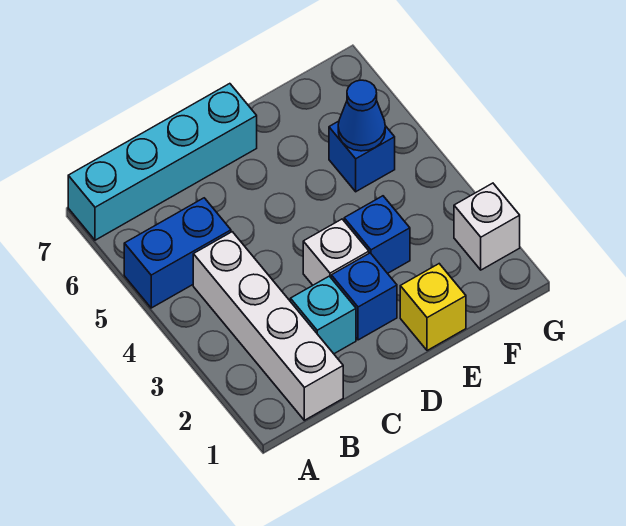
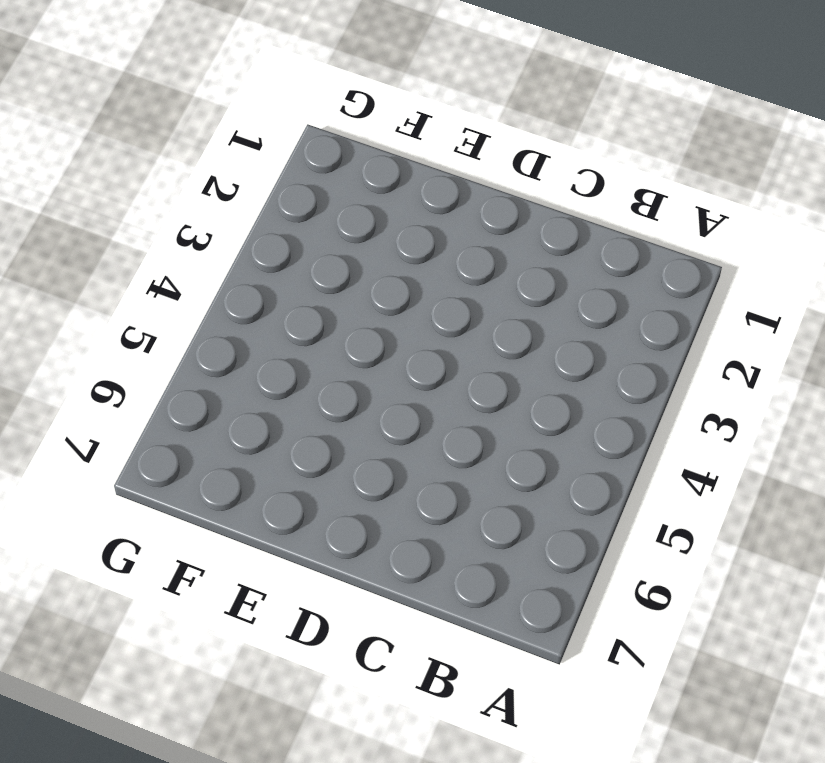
none -> blue brick A5:B5 level 1
none -> cyan brick A7:D7 level 1

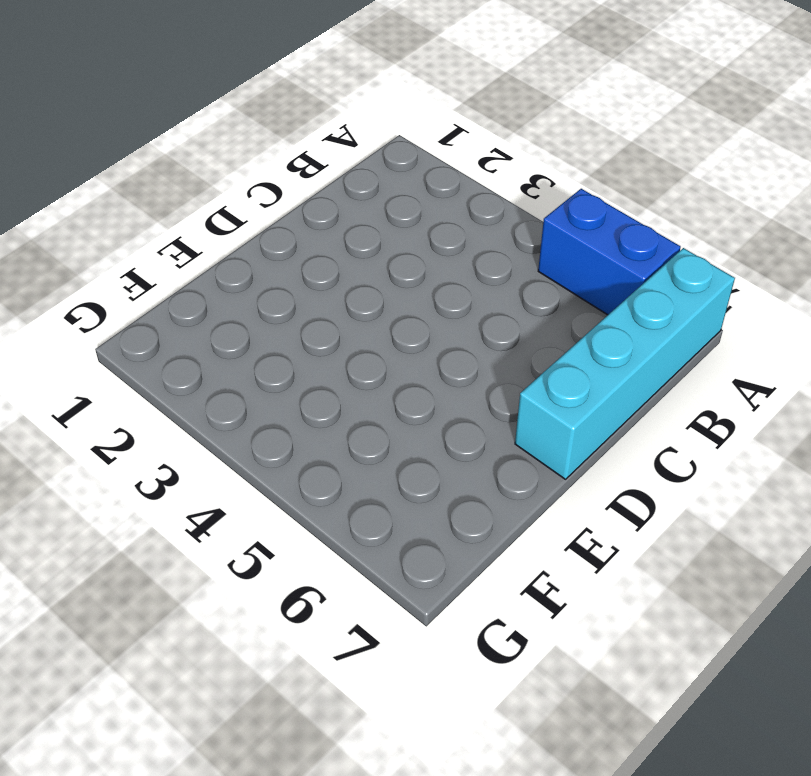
blue brick A5:A6 level 1 -> blue brick A5:B5 level 1
none -> white brick B1:B4 level 1
none -> cyan brick C2 level 1

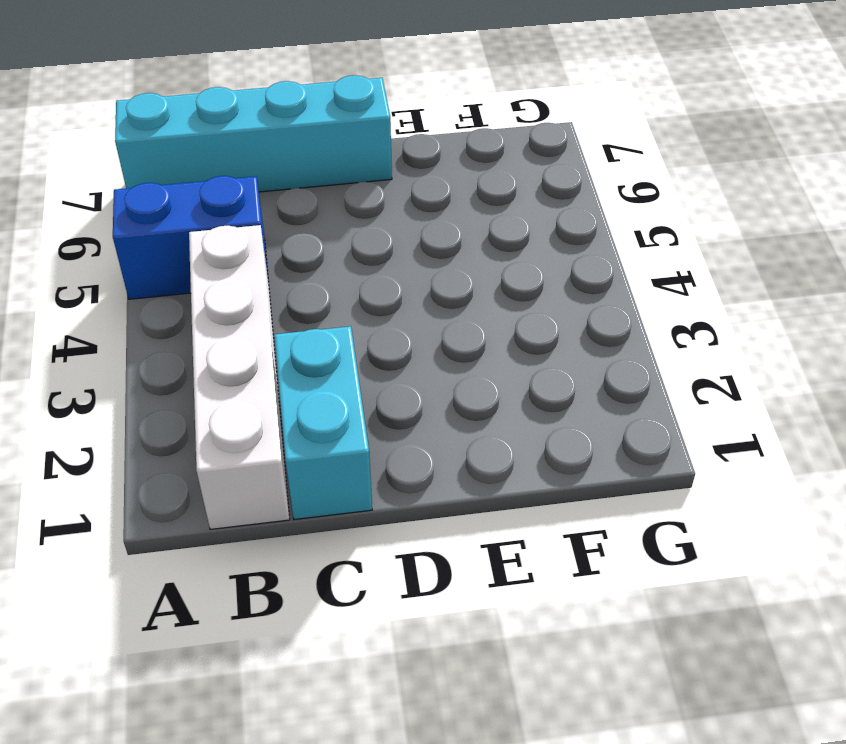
cyan brick C1:C2 level 1 -> cyan brick C2 level 1
none -> blue brick D2 level 1
none -> white brick D3 level 1

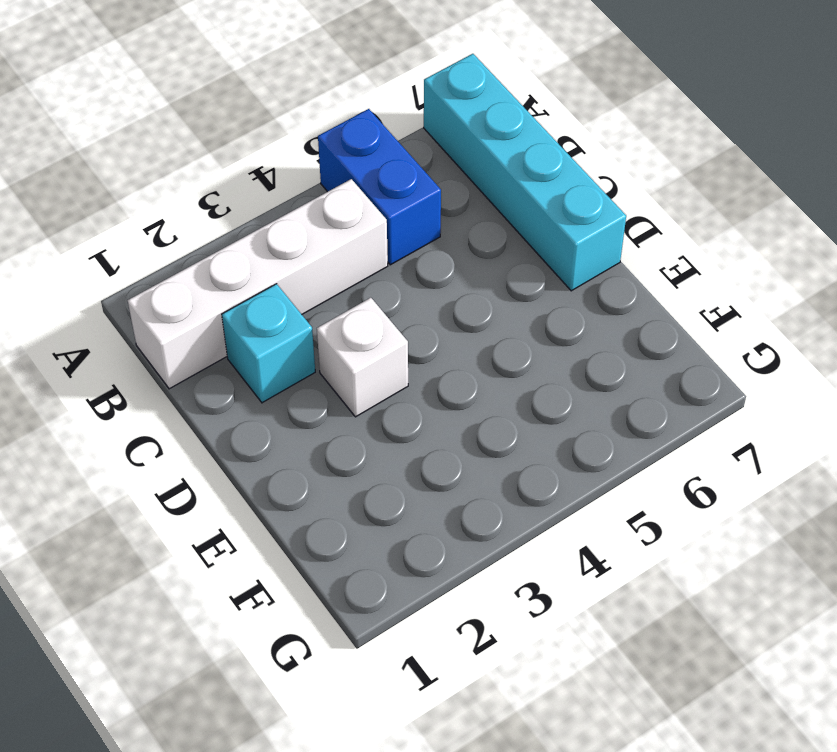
none -> blue brick D2 level 1
none -> yellow brick E1 level 1

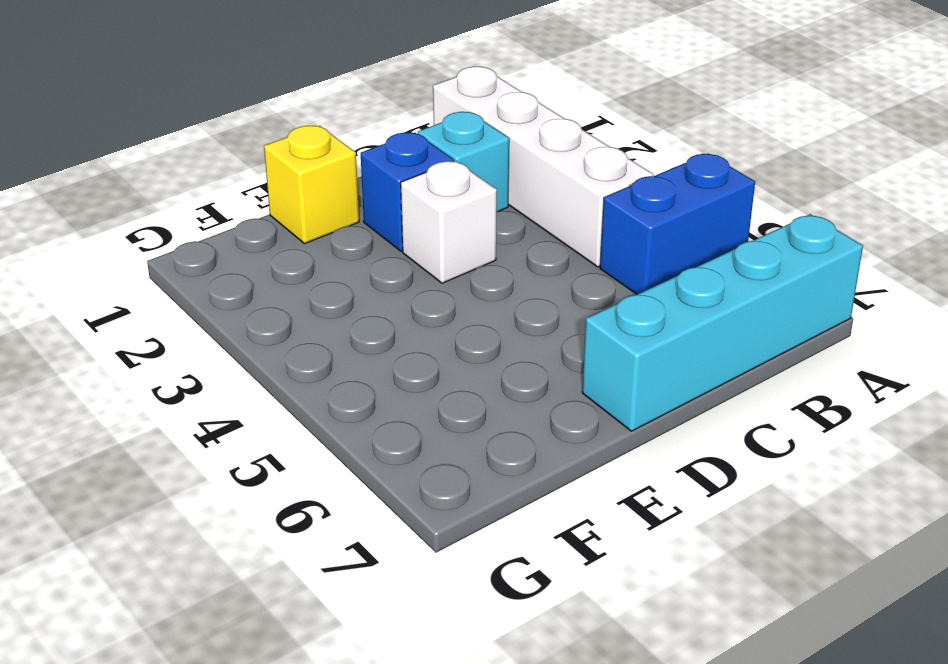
none -> blue brick E3 level 1
none -> blue brick F5 level 1

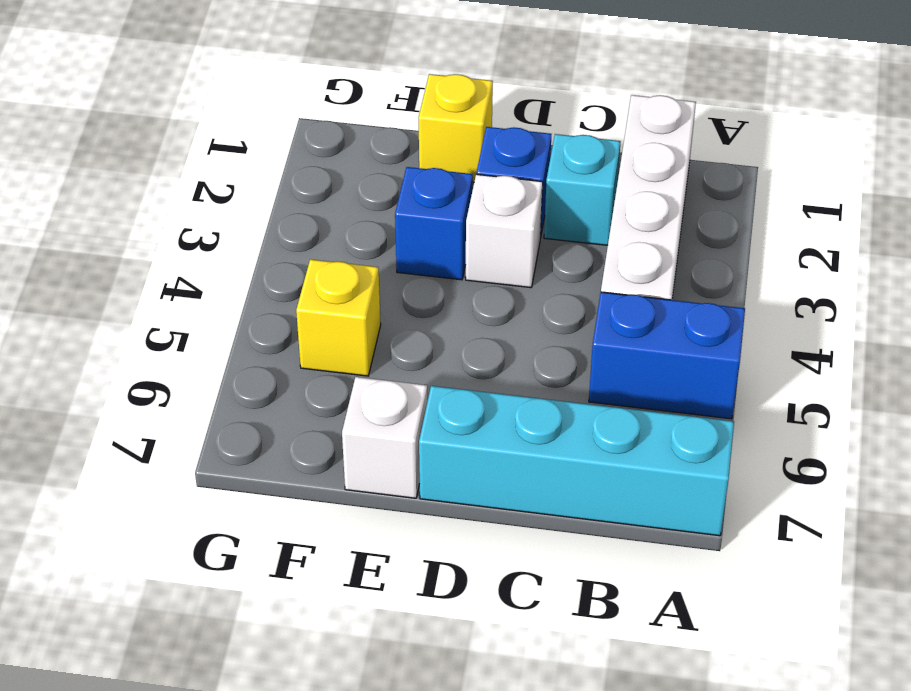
white brick E7 level 1 -> white brick G2 level 1
yellow brick F5 level 1 -> blue brick F5 level 1
none -> blue cone F5 level 2

